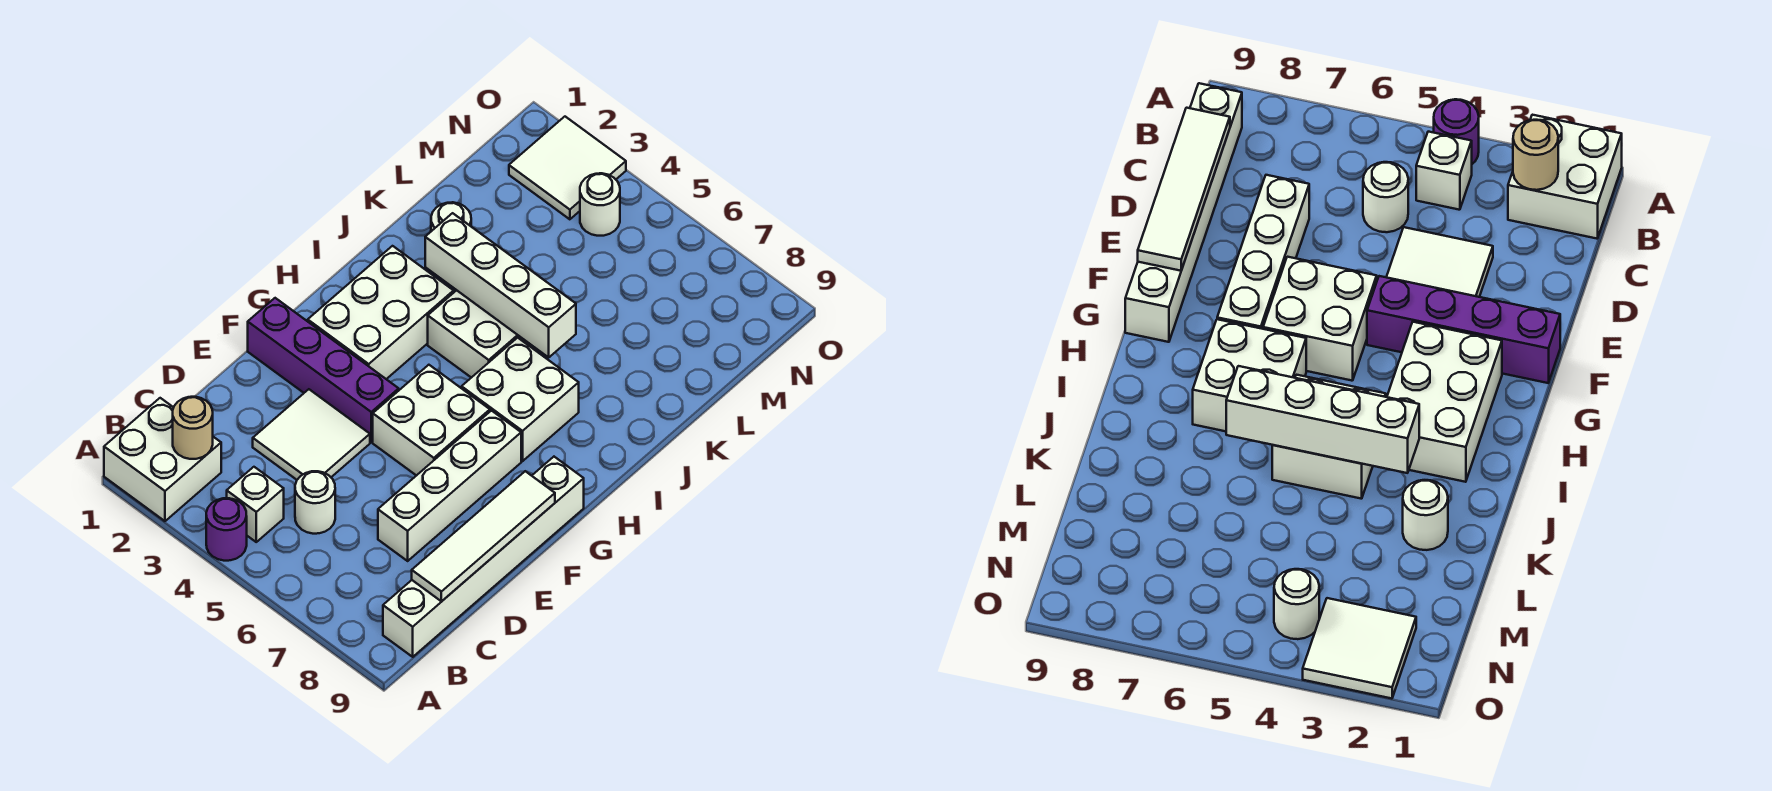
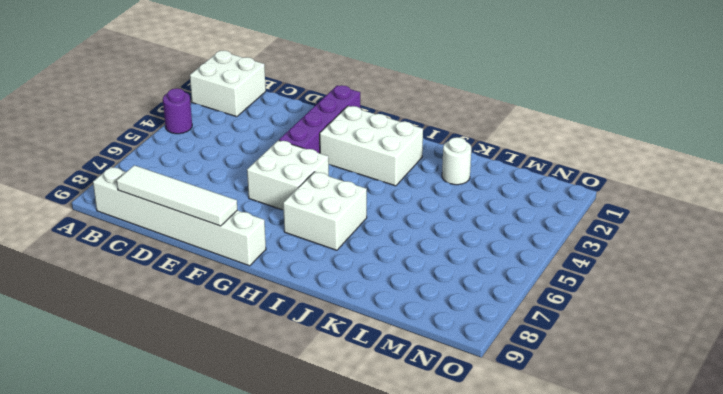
none -> white brick B4 level 1
none -> white round brick C5 level 1
none -> white tile D3:E4 level 1

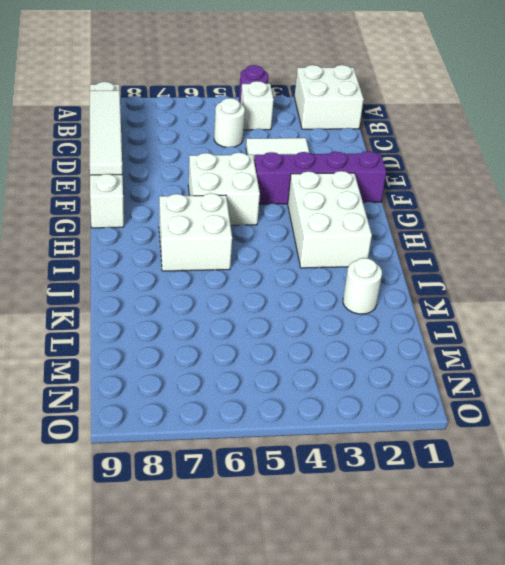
none -> white brick D7:G7 level 1
none -> white brick I4:J5 level 1
none -> white tile N2:O3 level 1

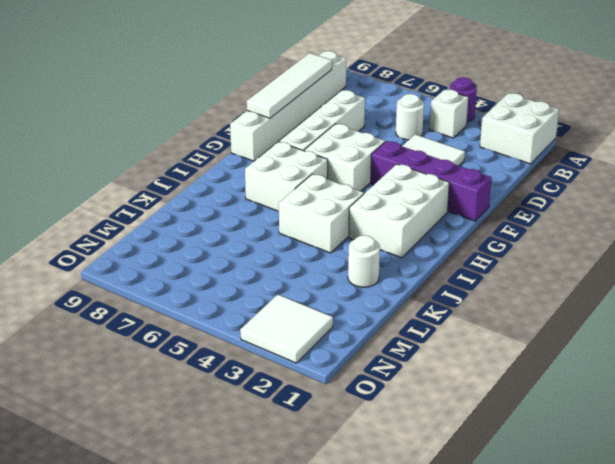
none -> white round brick N4 level 1
none -> tan round brick B2 level 2
none -> white brick J3:J6 level 2

